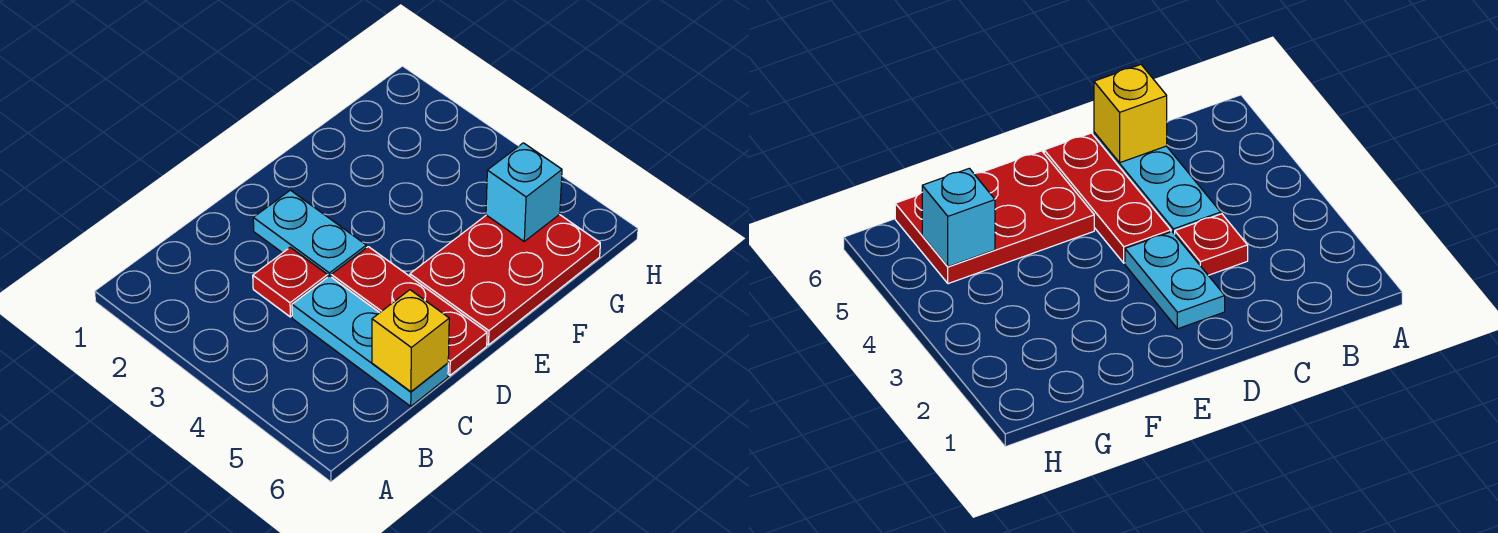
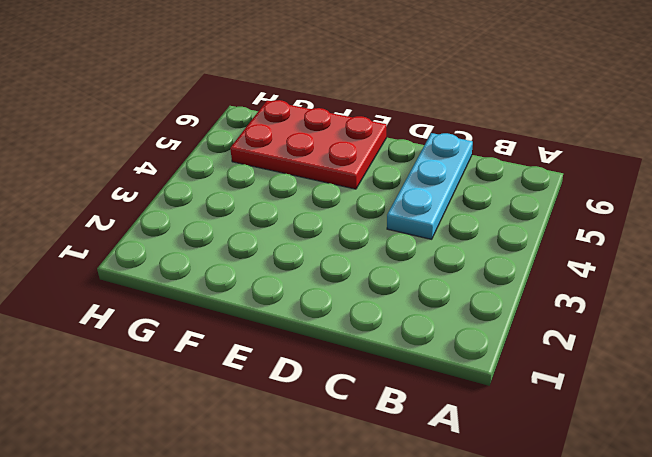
none -> red plate C3 level 1
none -> cyan plate D2:D3 level 1

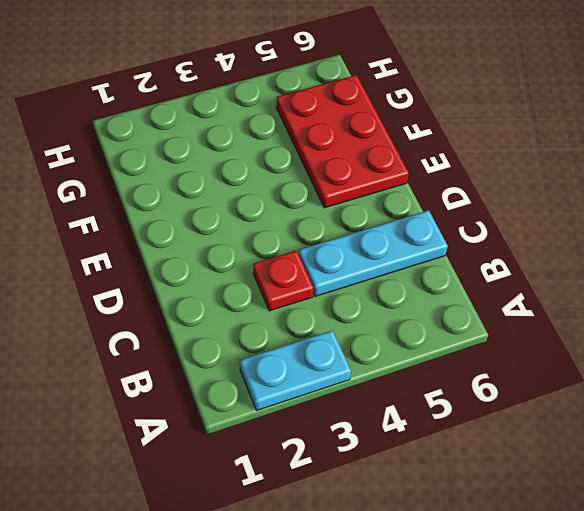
cyan plate A2:A3 level 1 -> cyan plate D2:D3 level 1
none -> red plate D4:D6 level 1
none -> yellow brick C6 level 2

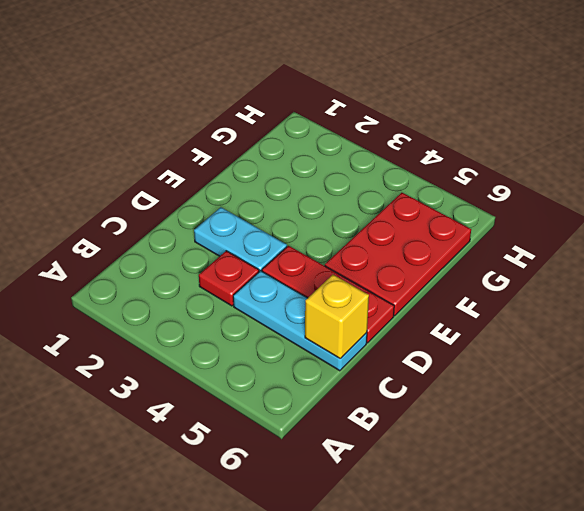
none -> cyan brick G5 level 2

